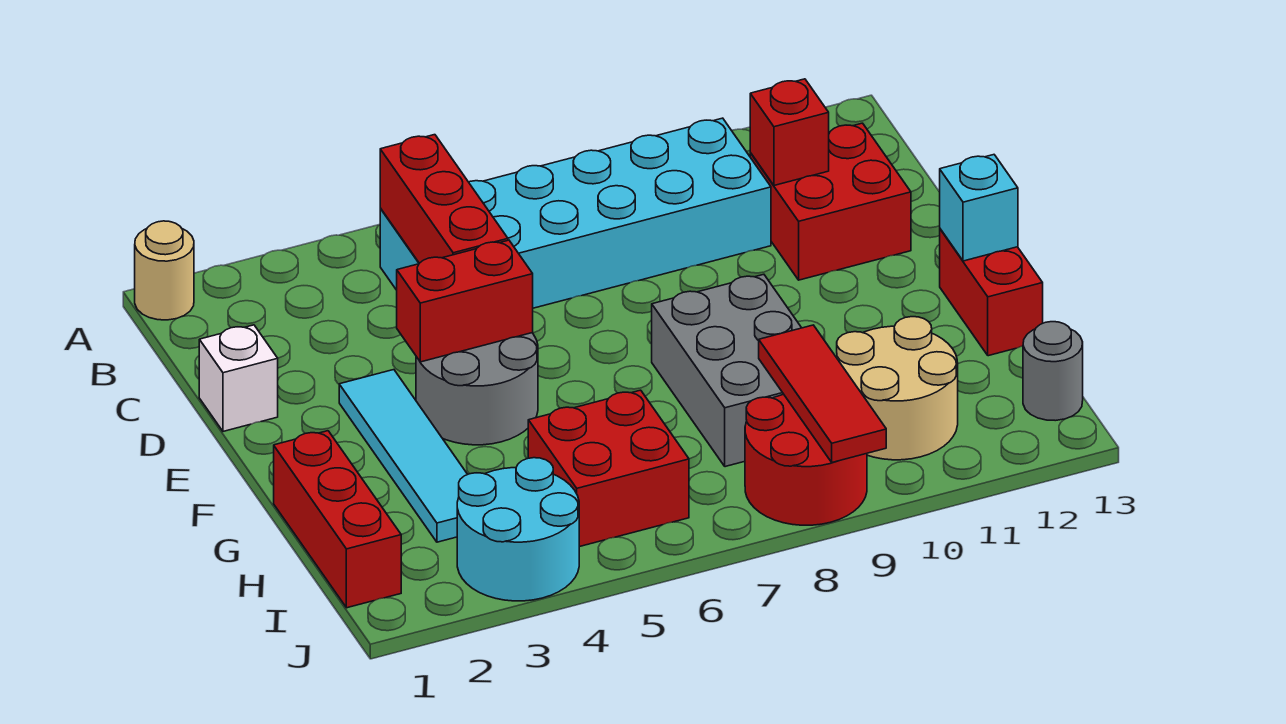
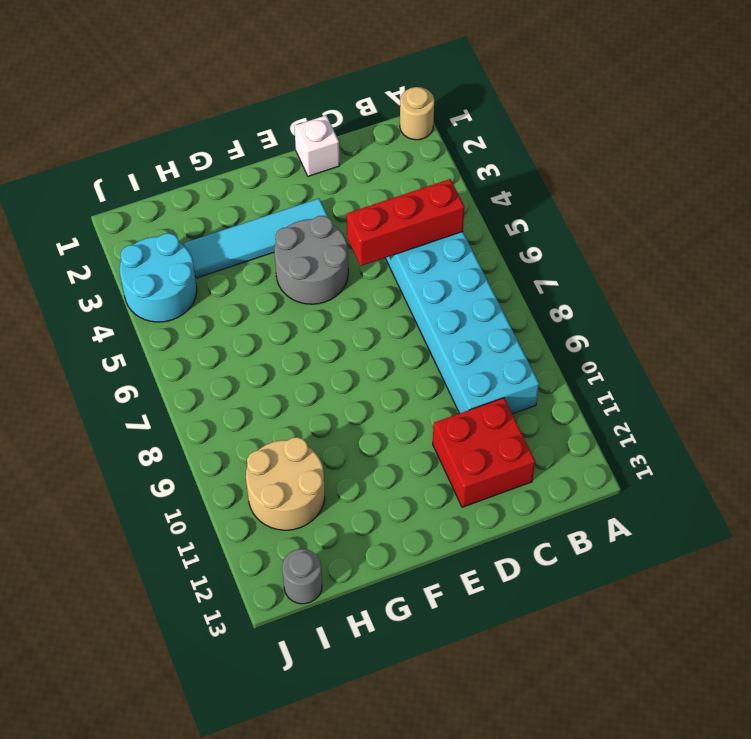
none -> grey brick F8:H9 level 1
none -> red brick F13:G13 level 1
none -> red brick G1:I1 level 1

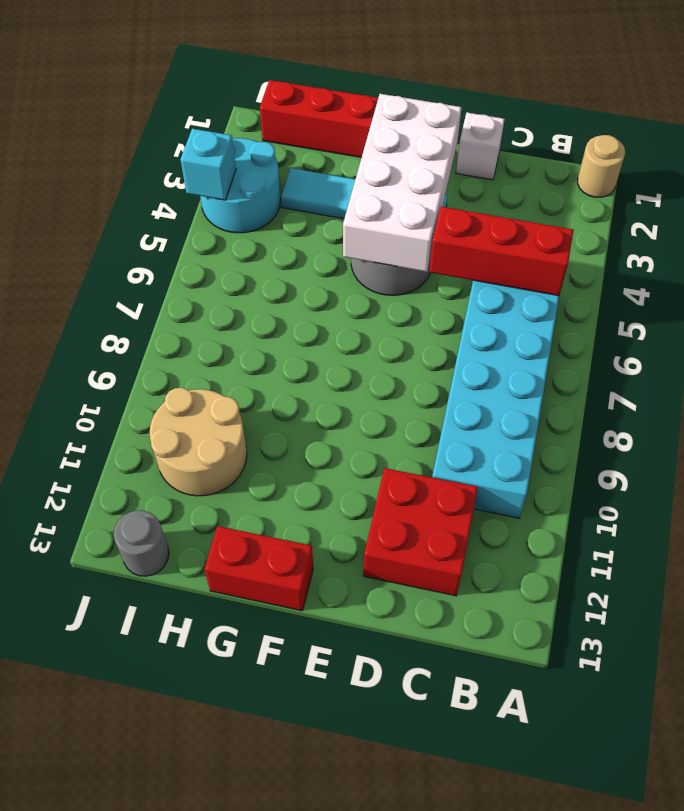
white brick E2:F5 level 2 -> red brick E4:E5 level 2
cyan brick J4 level 2 -> cyan brick F13 level 2
none -> grey brick F8:H9 level 1
none -> red brick H5:I6 level 1
none -> red round brick I8:J9 level 1

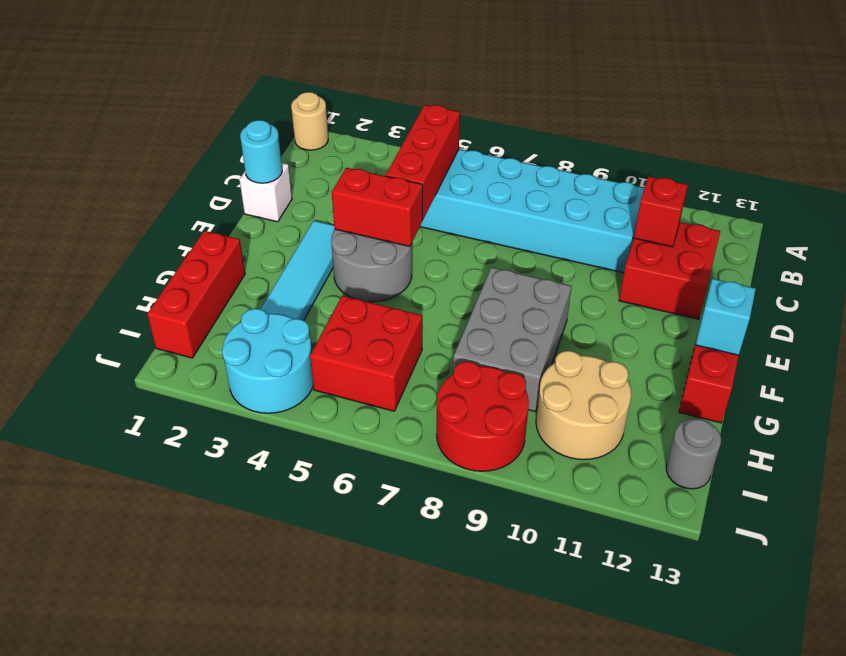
cyan round brick D1 level 2 -> none
none -> red tile H9:J9 level 2

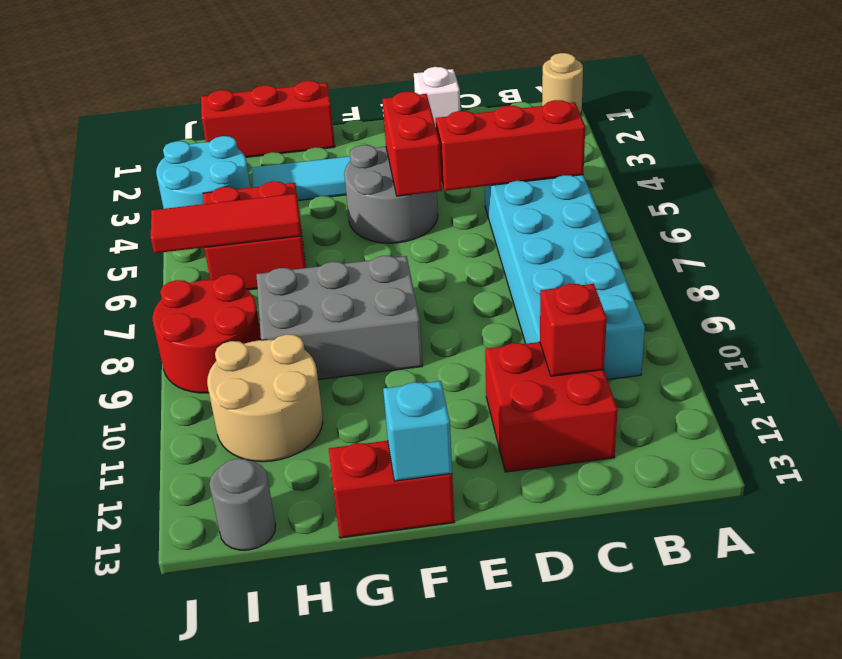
red tile H6:J6 level 2 -> red tile H9:J9 level 2

